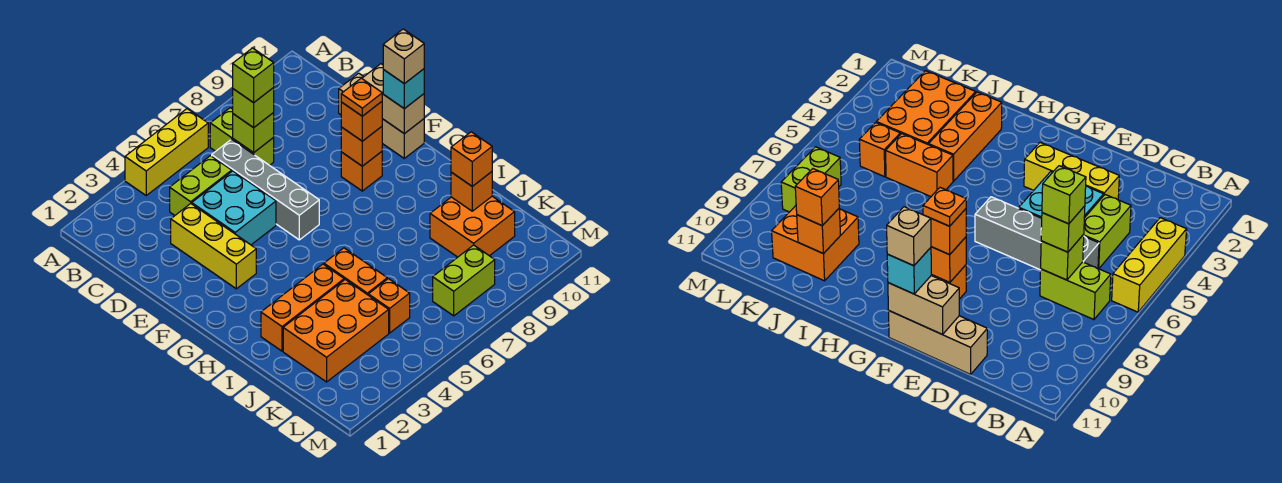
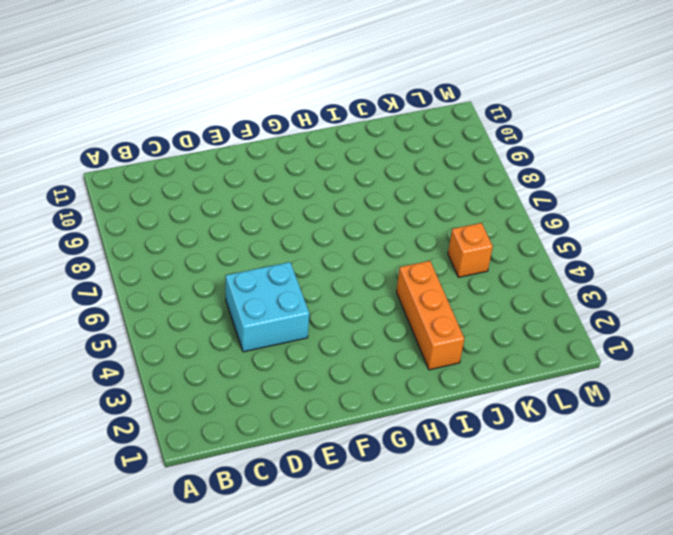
none -> yellow brick A4:A6 level 1
none -> lime brick B7:C7 level 1
none -> lime brick C4:C5 level 1

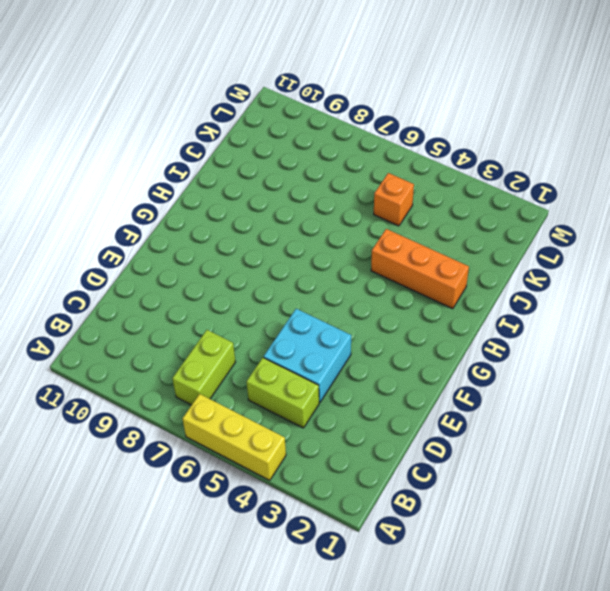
none -> grey brick C6:F6 level 1
none -> yellow brick D3:F3 level 1
none -> tan brick D11:F11 level 1

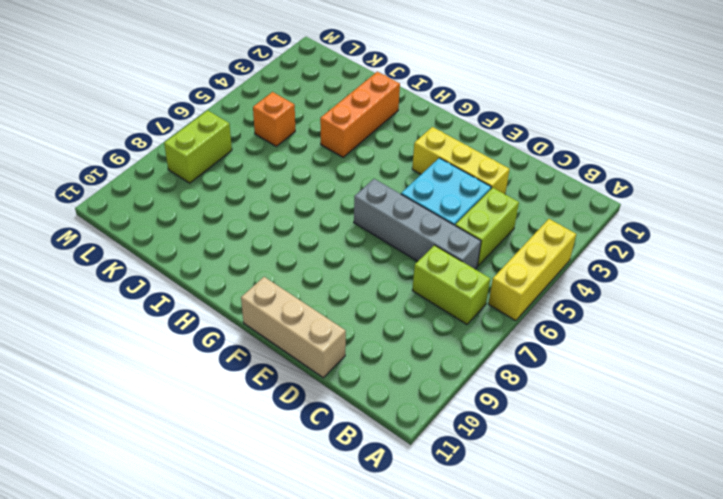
none -> orange brick F9 level 1
none -> orange brick I5:J5 level 1
none -> orange brick J2:K4 level 1

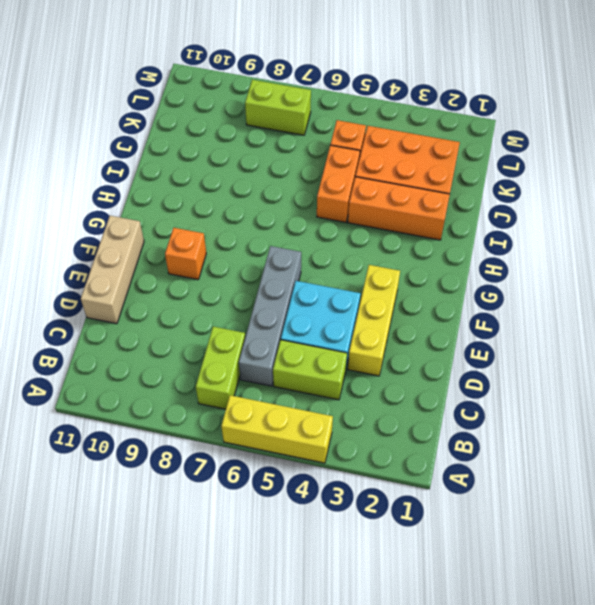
none -> orange brick J9:K10 level 1
none -> lime brick C7 level 2
none -> tan brick E11:F11 level 2

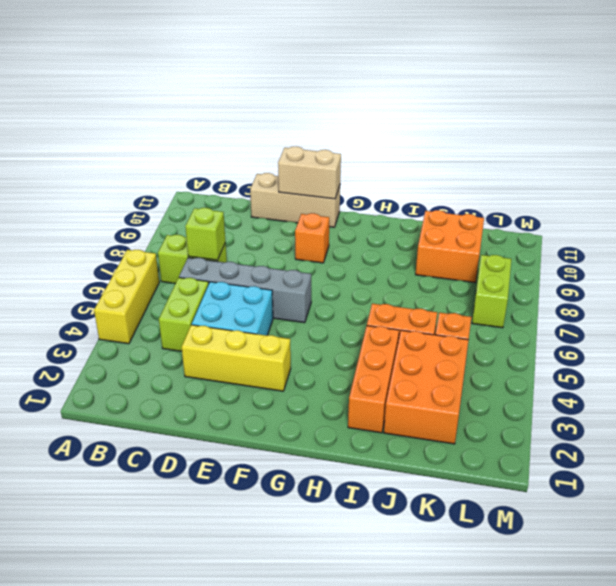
none -> orange brick F9 level 2
none -> orange brick J10 level 2
none -> lime brick C7 level 3

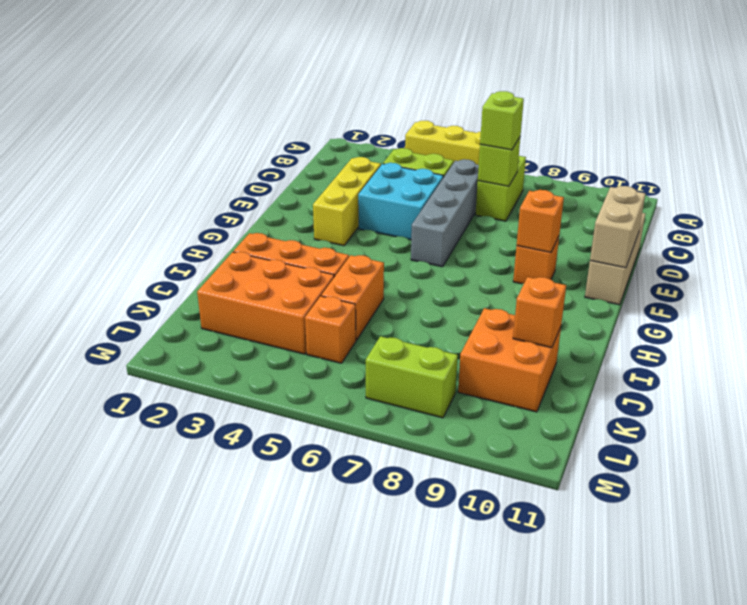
none -> orange brick F9 level 3
none -> cyan brick F11 level 3
none -> orange brick J10 level 3

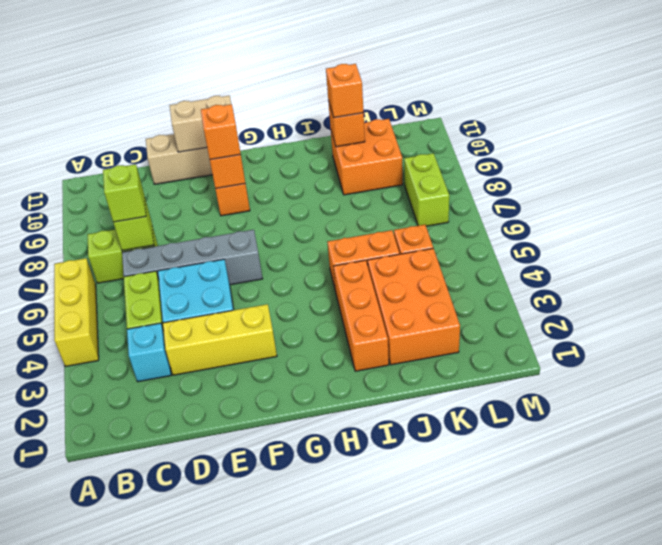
cyan brick C3 level 1 -> cyan brick F11 level 3
none -> lime brick C7 level 4
none -> orange plate F9 level 4
none -> tan brick F11 level 4

